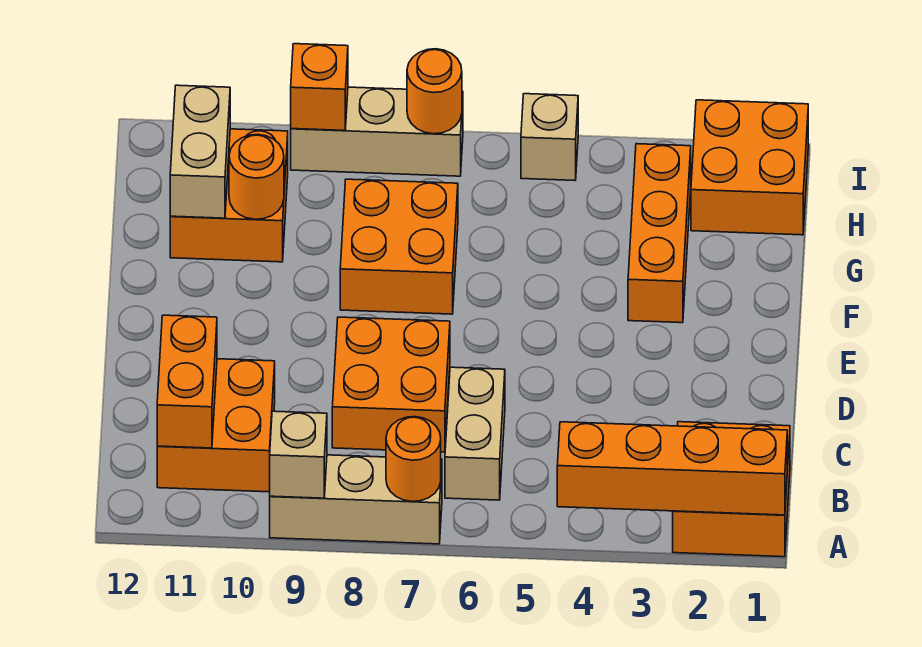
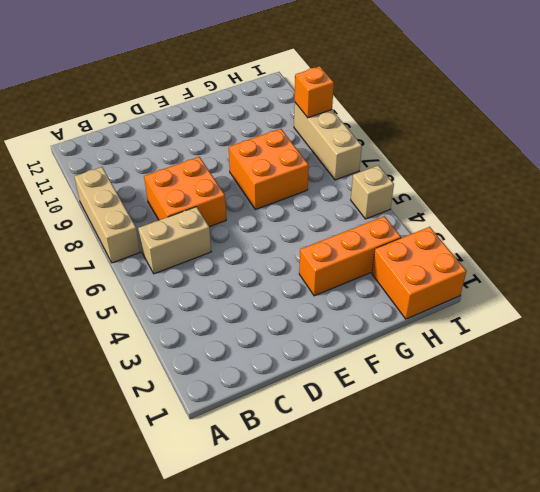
none -> orange brick A1:B2 level 1
none -> orange brick B10:C11 level 1
none -> orange brick G10:H11 level 1

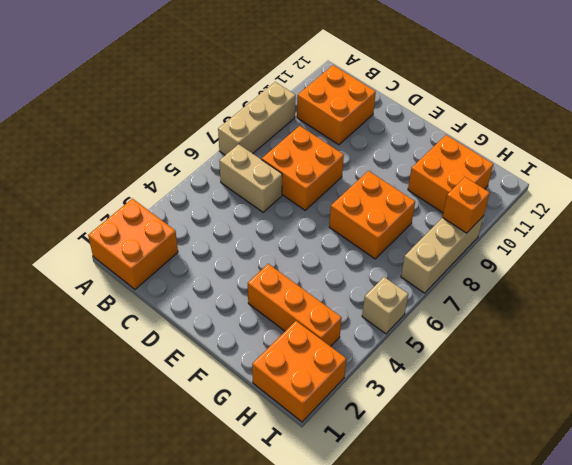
none -> orange brick A1:A4 level 2
none -> orange round brick A7 level 2
none -> tan brick A9 level 2

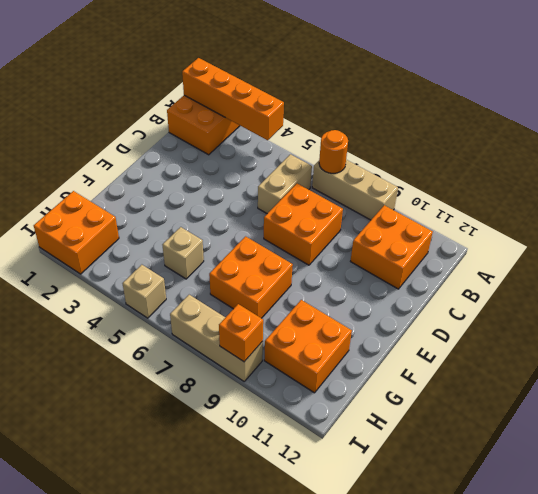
tan brick G5 level 1 -> tan brick A9 level 2
none -> orange brick F3:H3 level 1
none -> orange brick B11:C11 level 2
none -> orange round brick G10 level 2

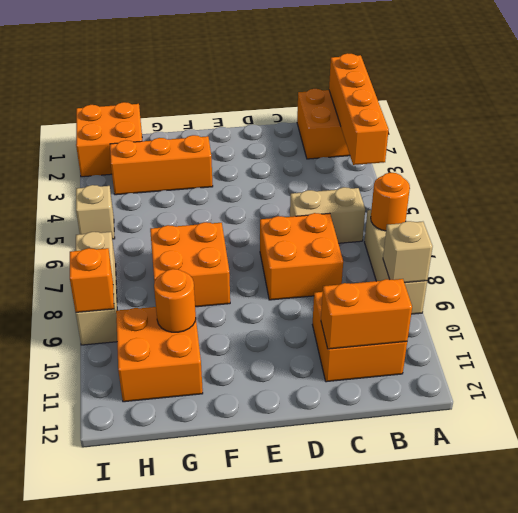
none -> tan brick G11:H11 level 2
none -> orange round brick I7 level 2

